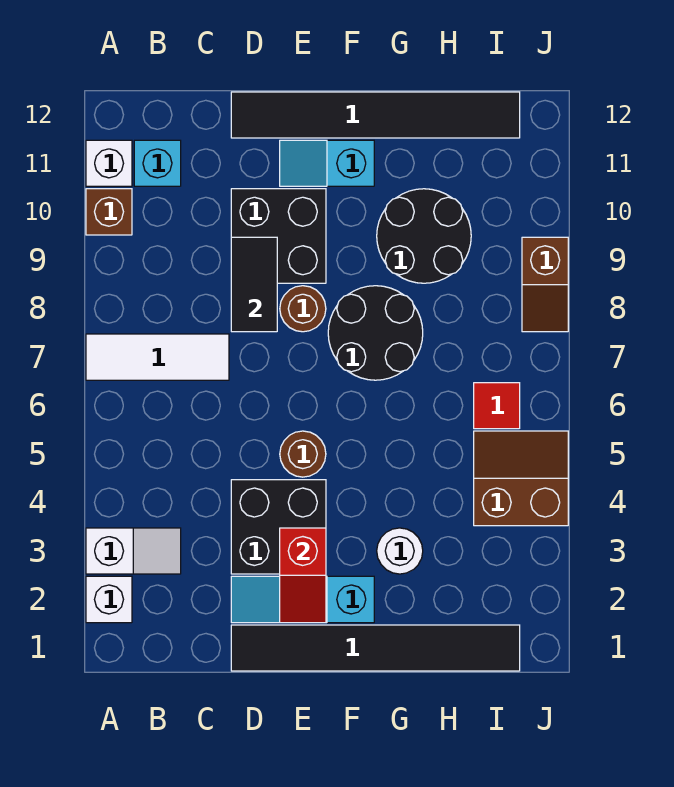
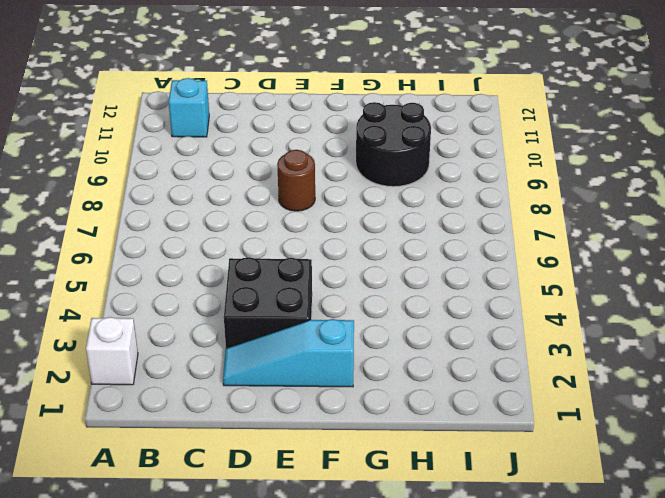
none -> white slope A3:B3 level 1 top A
none -> white tile A7:C7 level 1
none -> brown brick A10 level 1

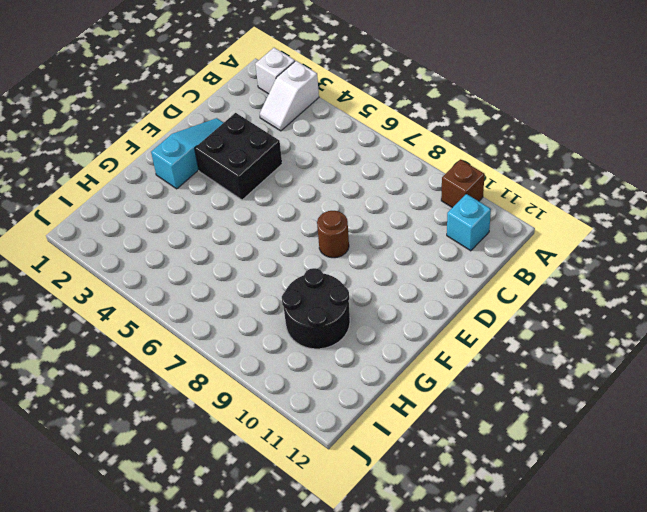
none -> white tile A7:C7 level 1
none -> white brick A11 level 1
none -> black tile D1:I1 level 1

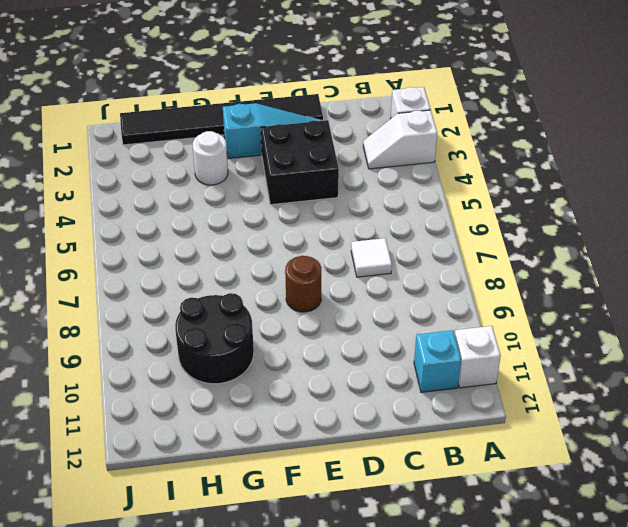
white tile C7 level 1 -> white tile A7:C7 level 1
none -> brown brick A10 level 1
none -> black brick D9:E10 level 1
none -> black tile D12:I12 level 1

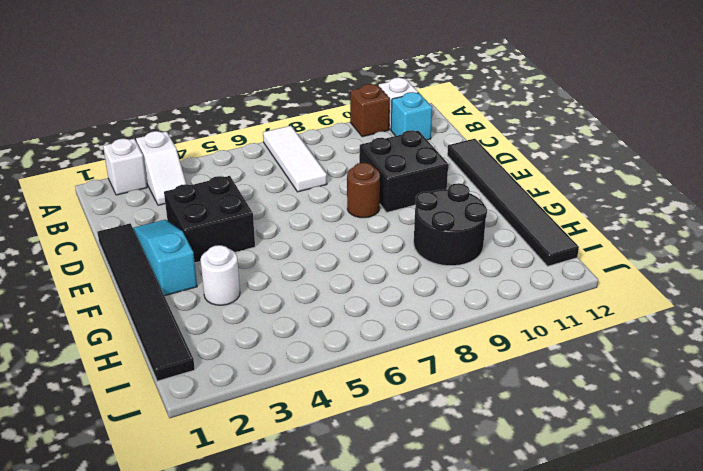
none -> brown round brick E5 level 1
none -> cyan slope E11:F11 level 1 top F
none -> black round brick F7:G8 level 1

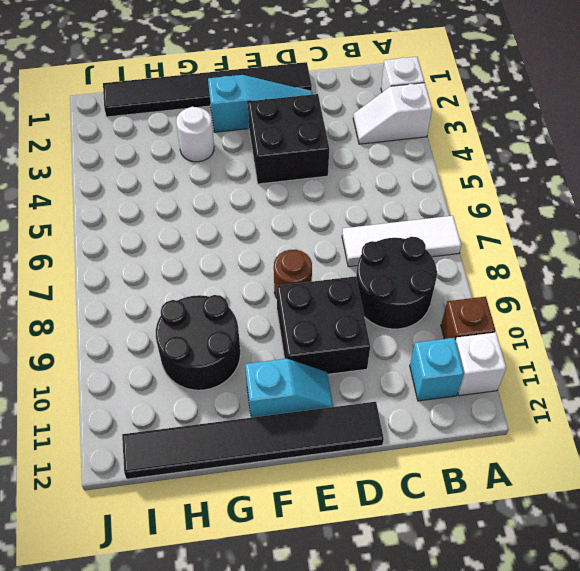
black round brick B8:C9 level 1 -> black round brick F7:G8 level 1
none -> brown round brick E5 level 1
none -> brown slope I4:J5 level 1 top 4
none -> red tile I6 level 1

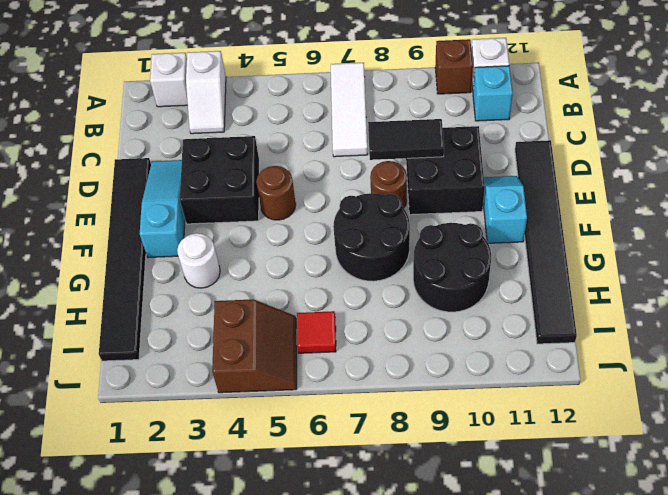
none -> brown slope J8:J9 level 1 top 9
none -> red slope E2:E3 level 2 top 3

